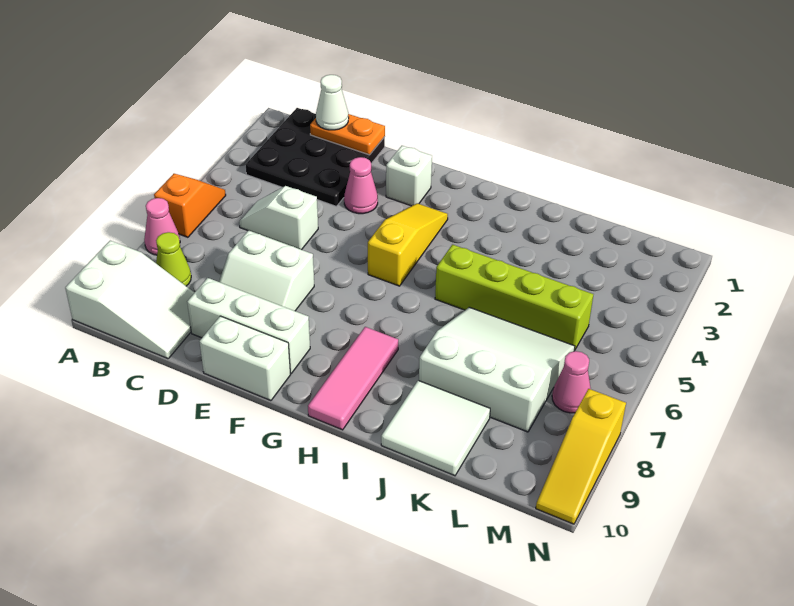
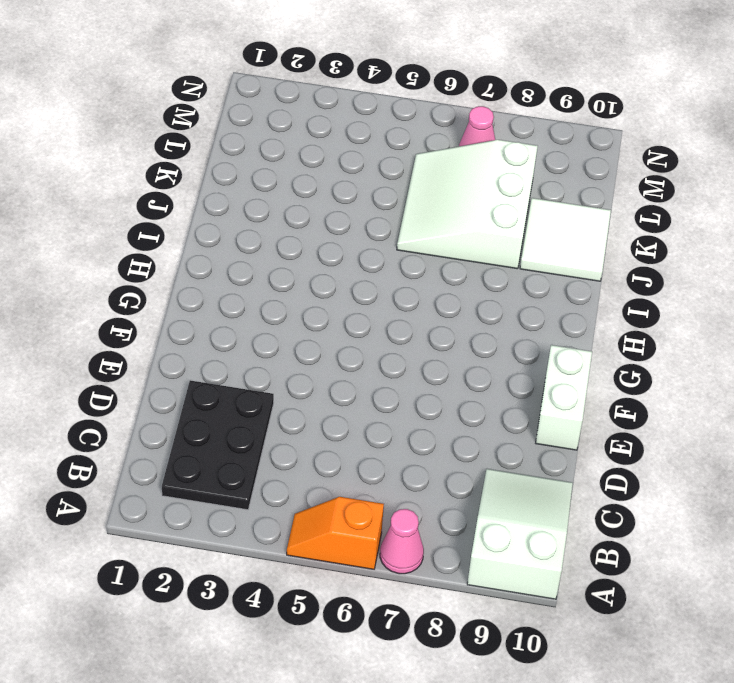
black plate B2:D3 level 1 -> black plate B1:D3 level 1
none -> lime cone B8 level 1
none -> white slope C5:D5 level 1 top D
none -> white slope D7:E8 level 1 top 7

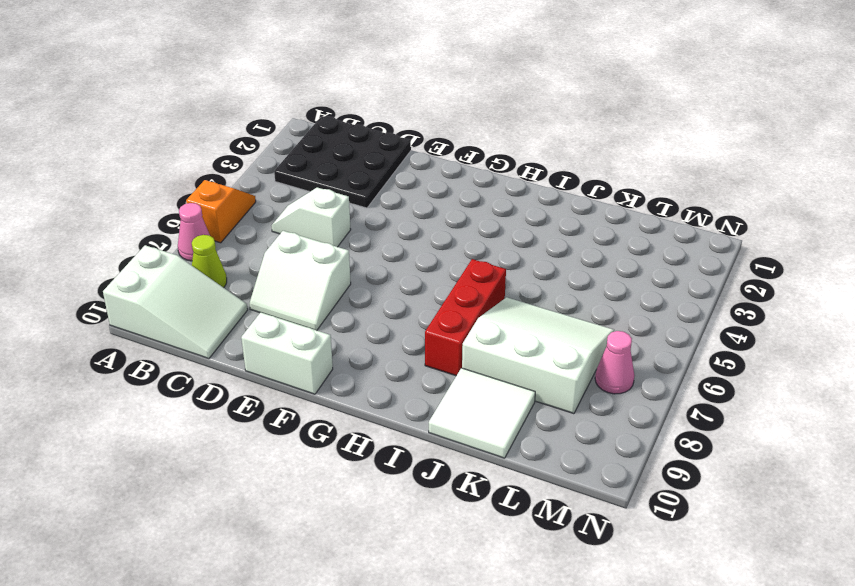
red brick I6:I8 level 1 -> none
none -> white brick D9:F9 level 1
none -> pink cone E3 level 1
none -> white brick F2 level 1

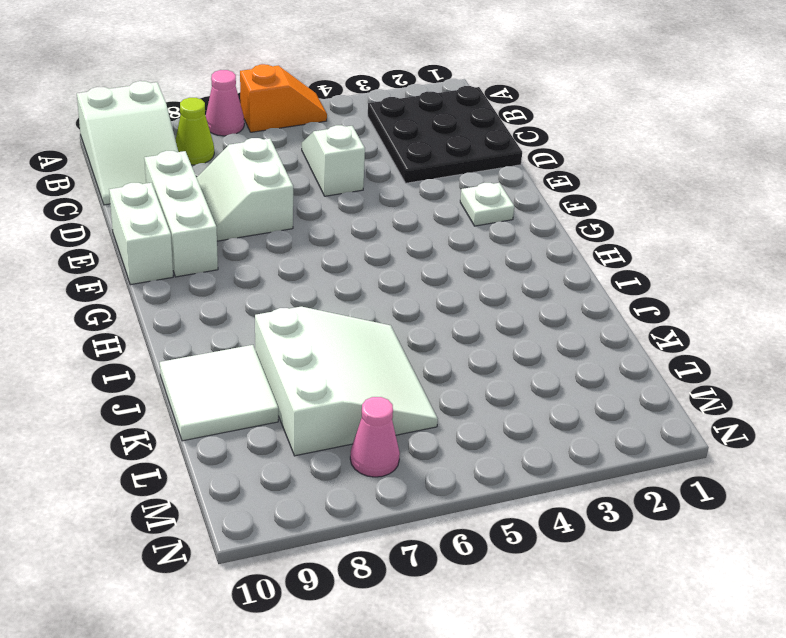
white plate F2 level 1 -> white brick F2 level 1
none -> pink cone E3 level 1
none -> yellow slope G3:G5 level 1 top 5
none -> pink tile H8:H10 level 1

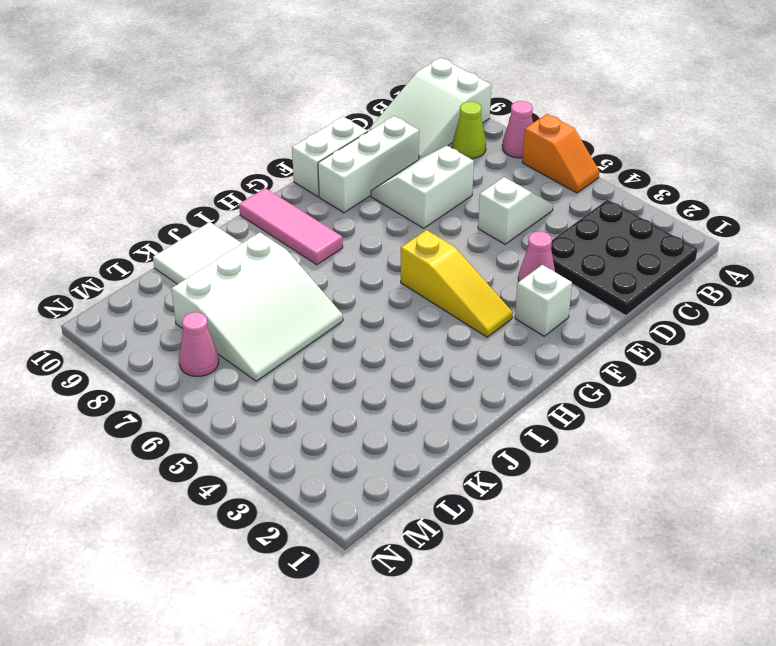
none -> lime brick I5:L5 level 1
none -> yellow slope N8:N10 level 1 top 8
none -> orange plate C1:D1 level 2

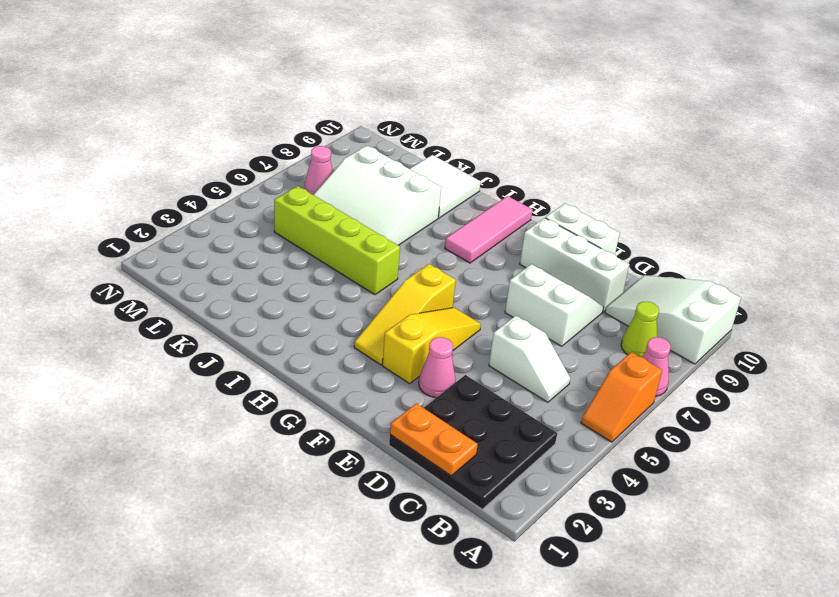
yellow slope F3:F5 level 1 top 3 -> yellow slope N8:N10 level 1 top 8
none -> white brick F2 level 1
none -> white cone C1 level 3

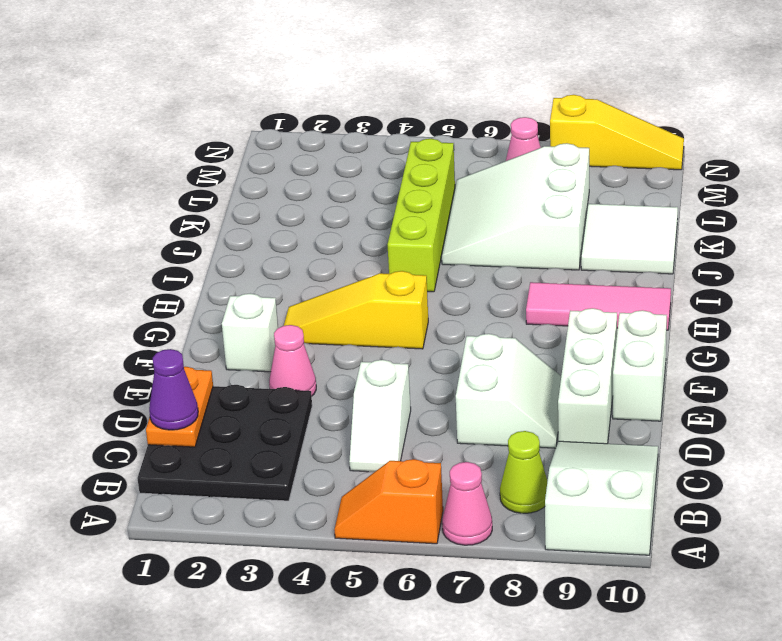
purple cone C1 level 3 -> white cone C1 level 3

